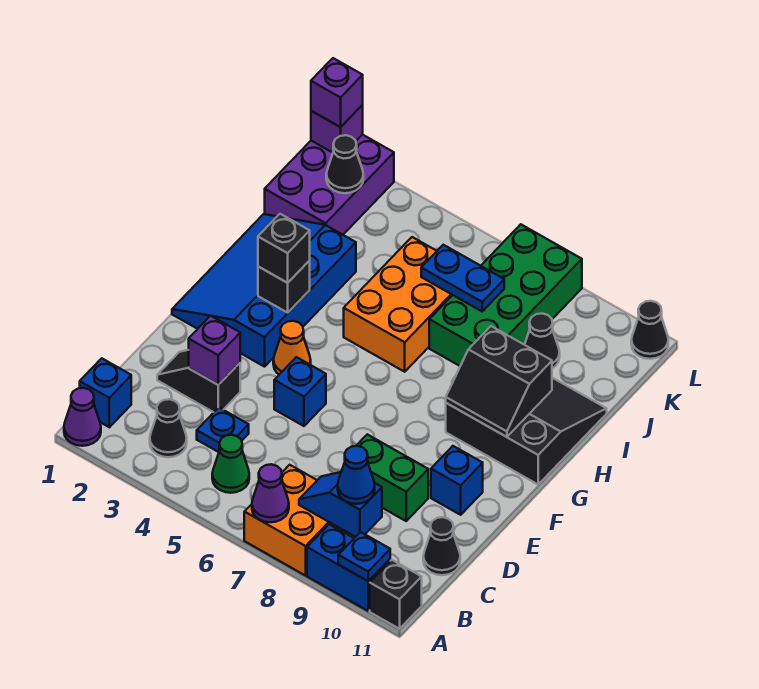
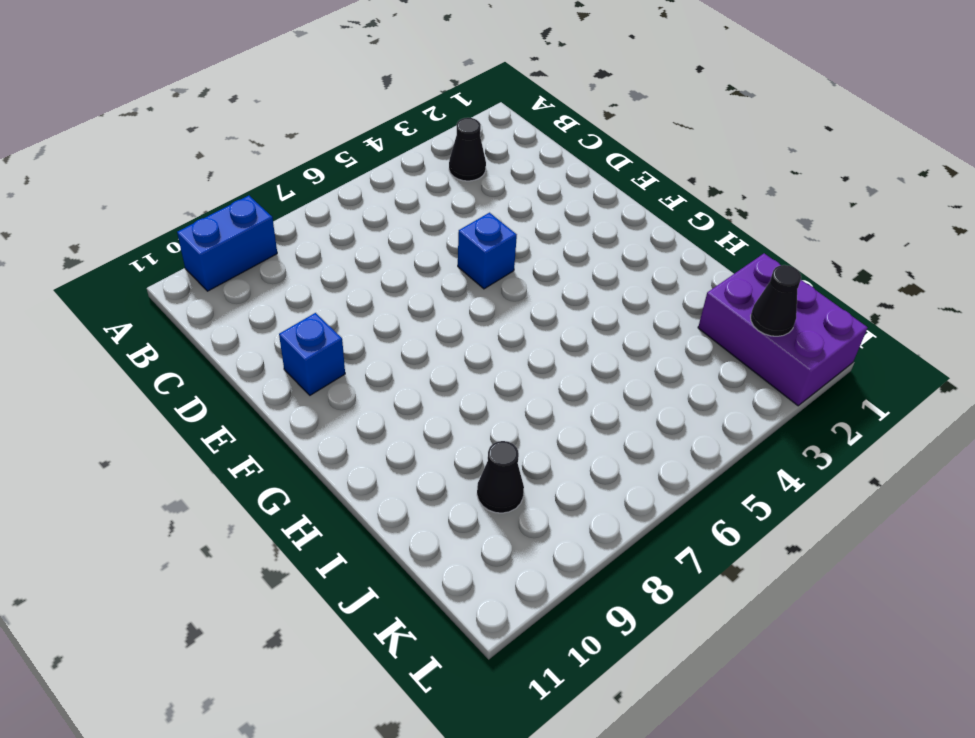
none -> purple cone A1 level 1
none -> orange brick A7:B8 level 1
none -> black brick A11 level 1
none -> blue brick B1 level 1

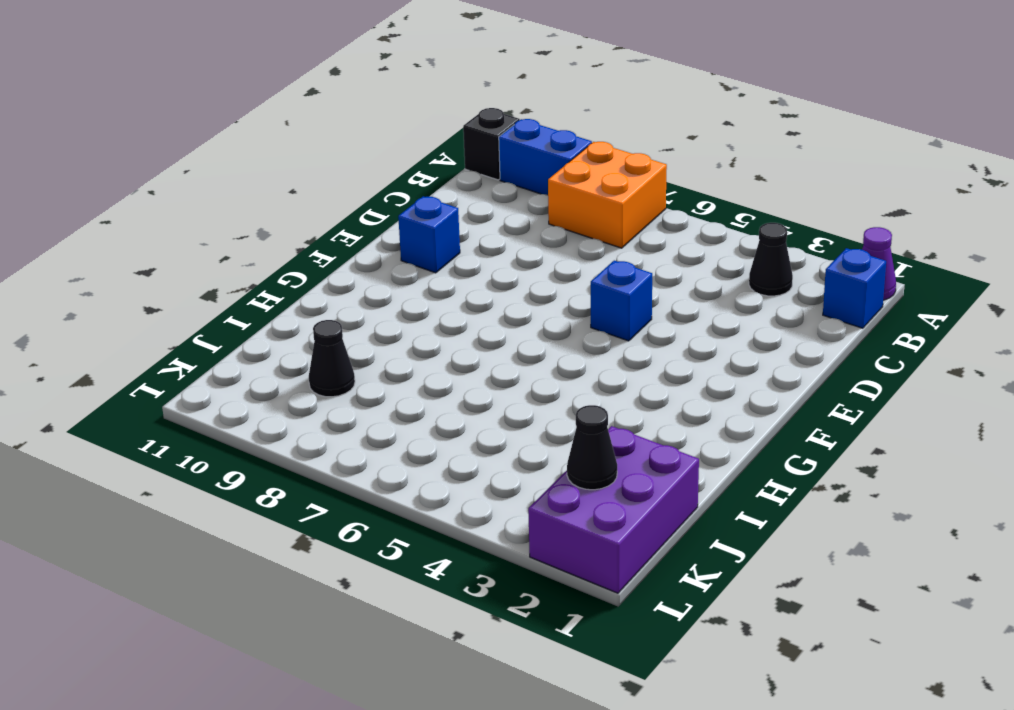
none -> green cone B5 level 1
none -> blue plate C4 level 1
none -> black cone C11 level 1
none -> black slope D2:D3 level 1 top 3

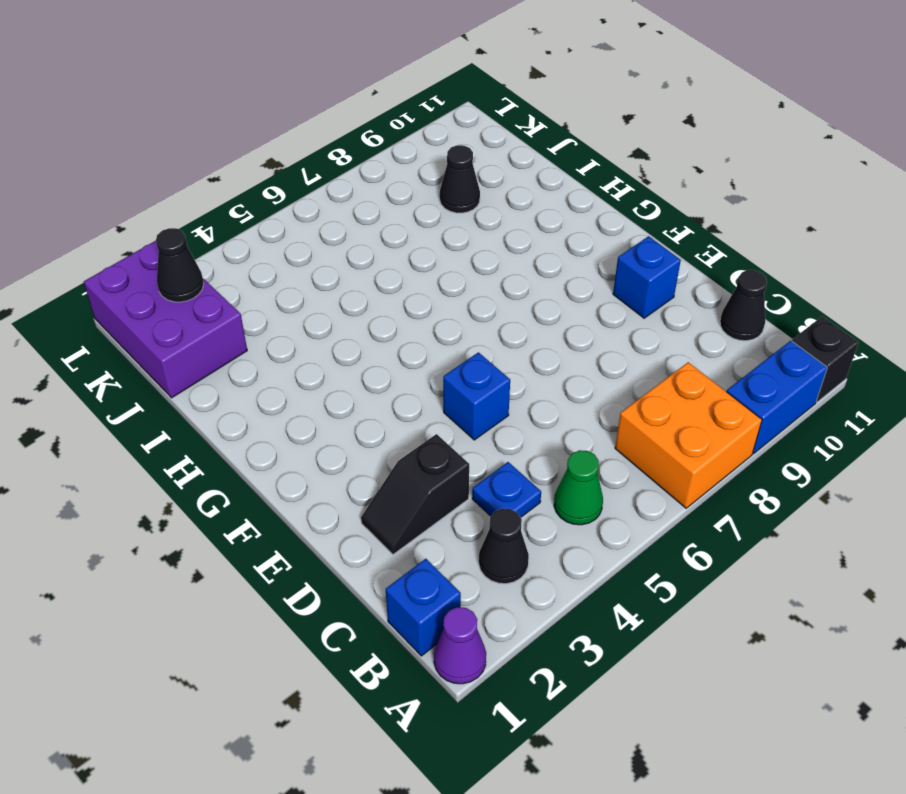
none -> green brick D8:D9 level 1
none -> blue slope F1:I3 level 1 top 3
none -> orange cone F4 level 1
none -> black slope G9:I11 level 1 top G

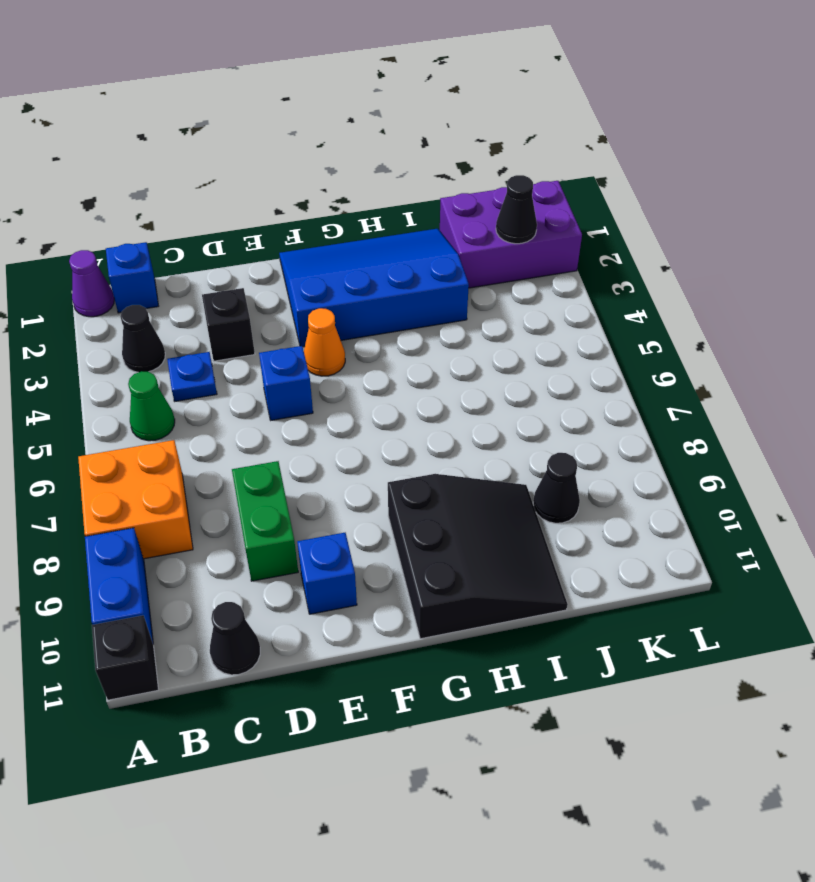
none -> orange brick H5:J6 level 1
none -> green brick I7:L8 level 1
none -> black cone L11 level 1
none -> purple cone A7 level 2

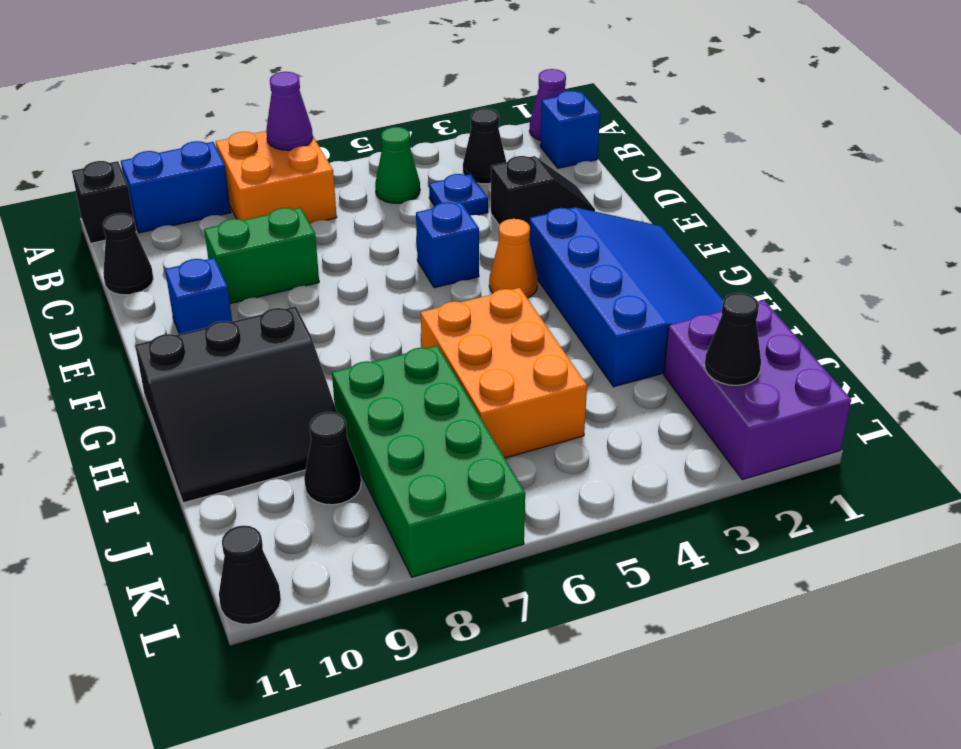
none -> blue plate A10 level 2
none -> blue slope B8:B9 level 2 top 9
none -> purple brick D3 level 2
none -> black brick G3 level 2

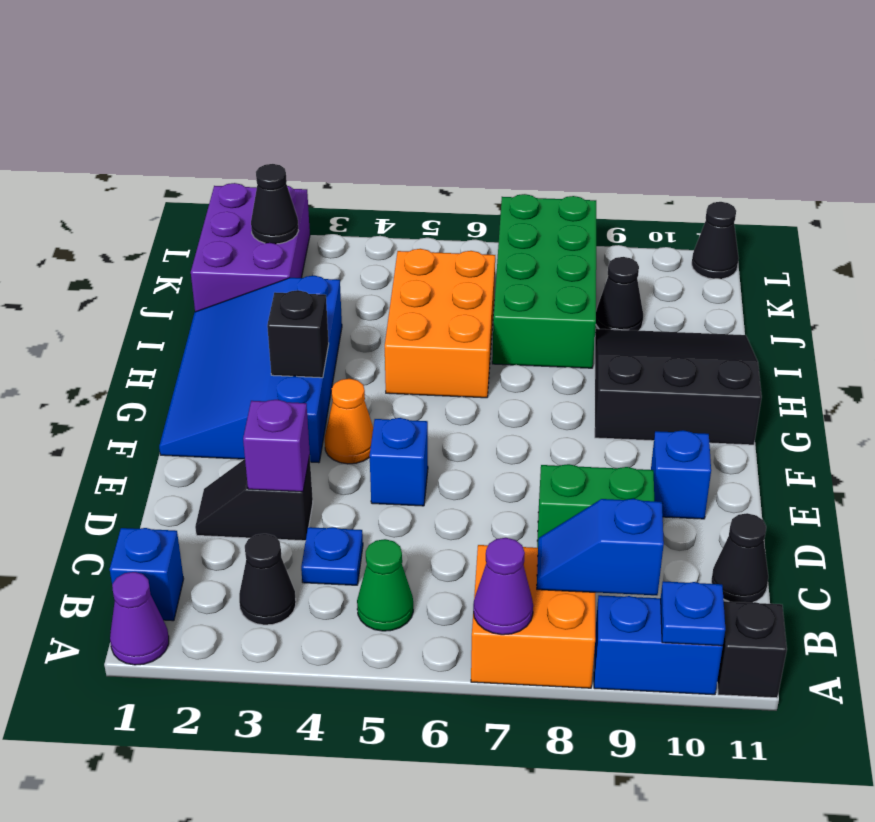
none -> black slope G9:H10 level 2 top H
none -> blue plate J6:J7 level 2
none -> purple brick L1 level 2
none -> blue cone B9 level 3

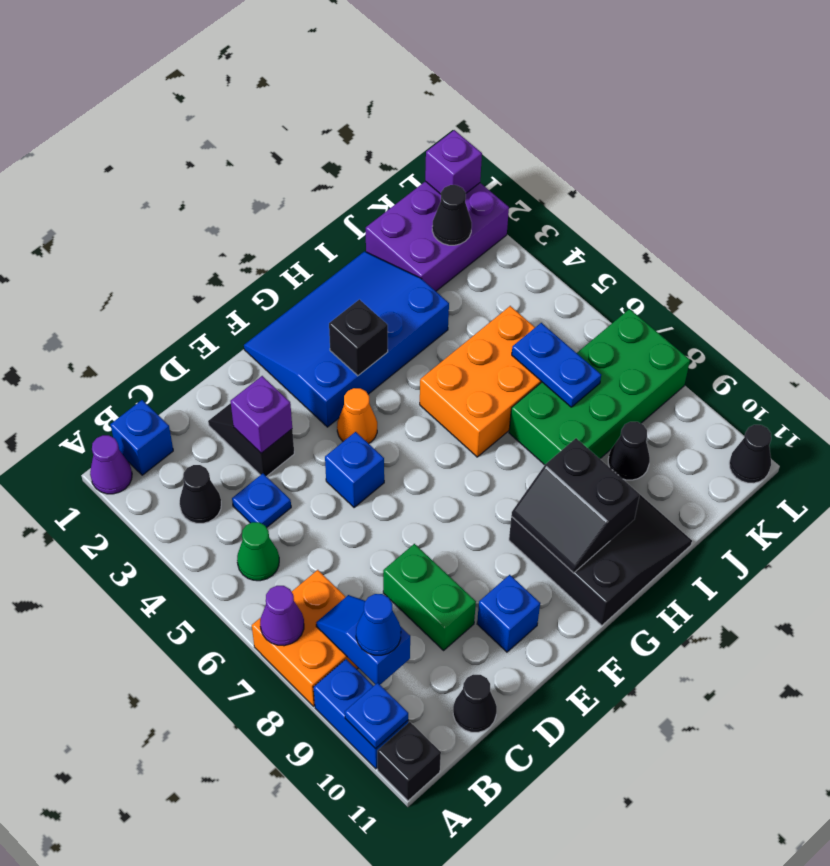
none -> black brick G3 level 3
none -> purple brick L1 level 3

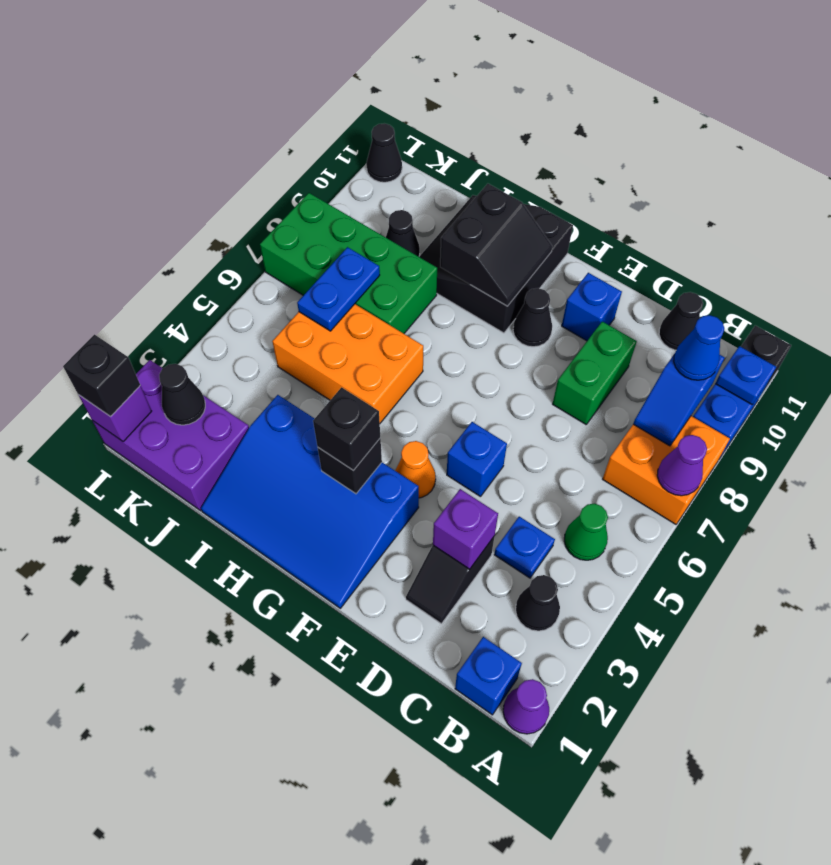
black cone F9 level 1 -> none
black brick L1 level 3 -> purple brick L1 level 3

